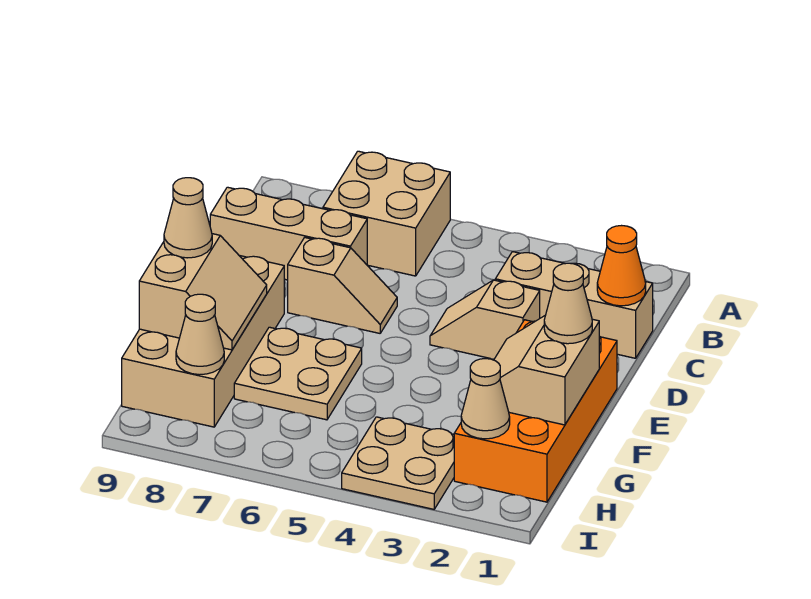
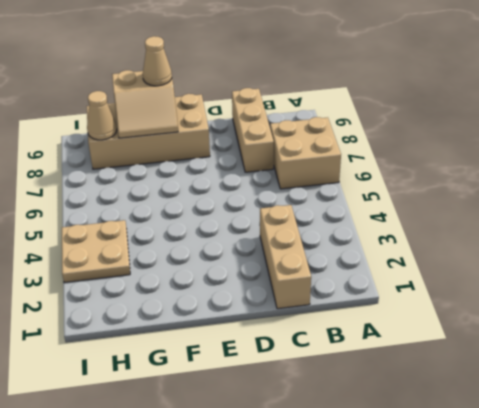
none -> tan slope D3:D4 level 1 top 3
none -> tan slope D6:D7 level 1 top 7
none -> orange brick E1:H2 level 1

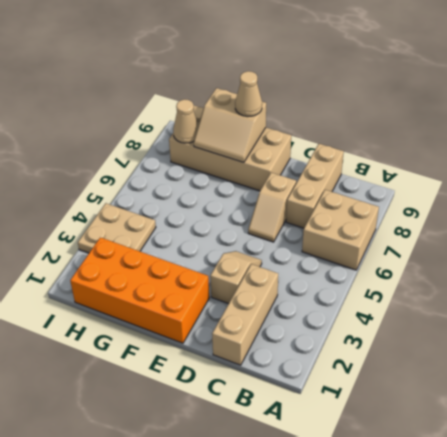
none -> tan plate F6:G7 level 1
none -> orange cone C1 level 2
none -> tan slope F1:G2 level 2 top 1

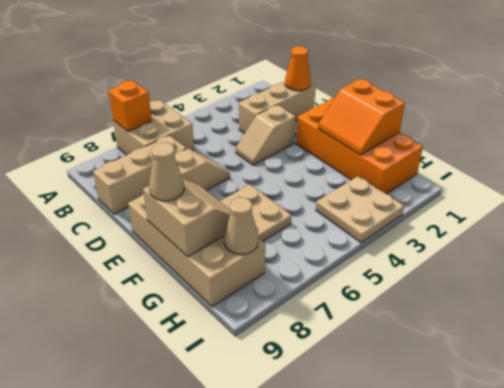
orange brick A7 level 2 -> none
orange slope F1:G2 level 2 top 1 -> tan slope F1:G2 level 2 top 1
none -> tan cone H2 level 2
none -> tan cone F1 level 3

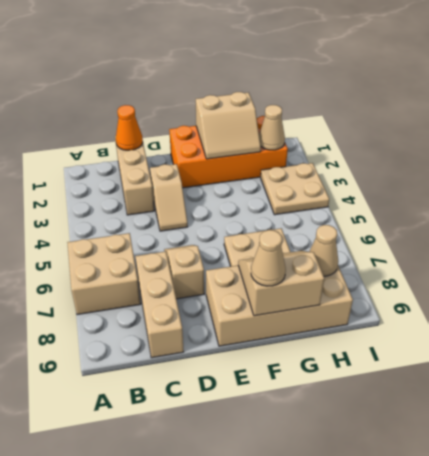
none -> tan cone F1 level 3

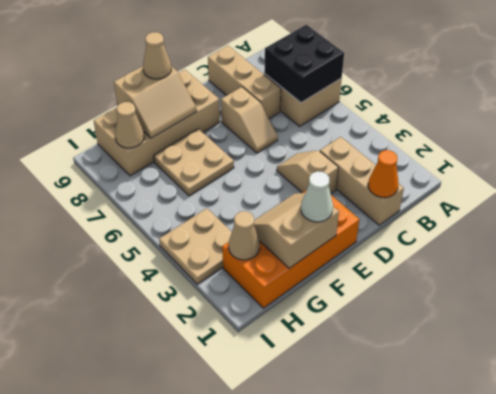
black brick A6:B7 level 2 -> none
white cone F1 level 3 -> tan cone F1 level 3

